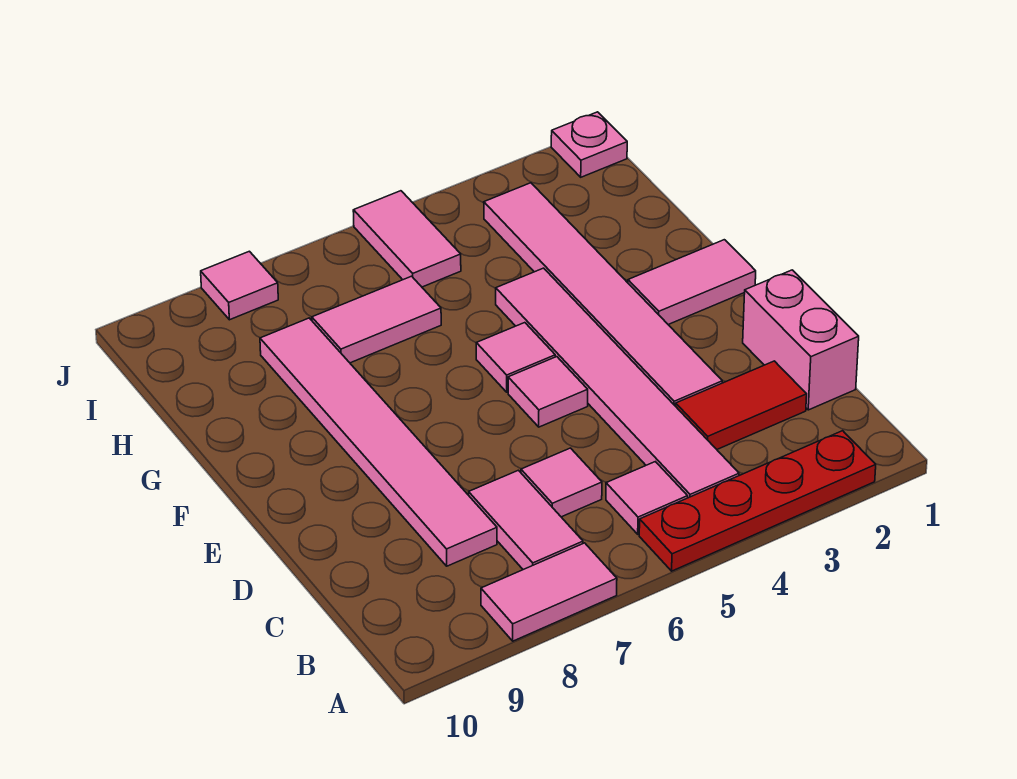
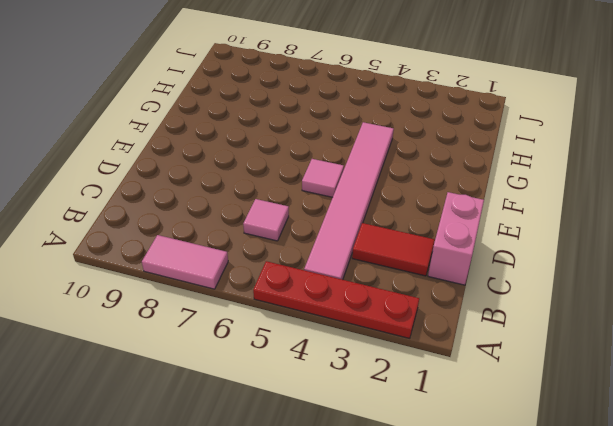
none -> pink tile B5 level 1
none -> pink tile B7:C7 level 1
none -> pink tile C8:H8 level 1

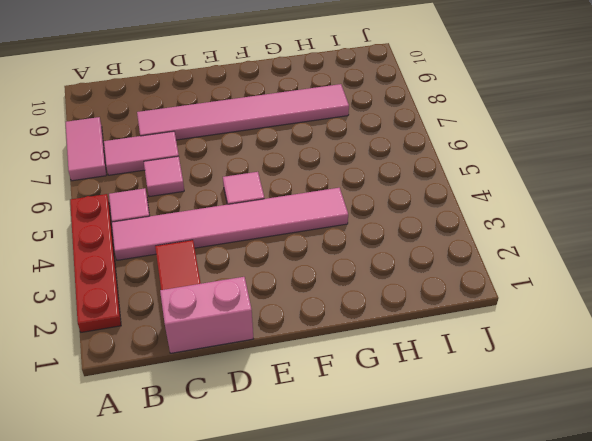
none -> pink tile D3:I3 level 1
none -> pink tile F1:F2 level 1
none -> pink tile F5 level 1

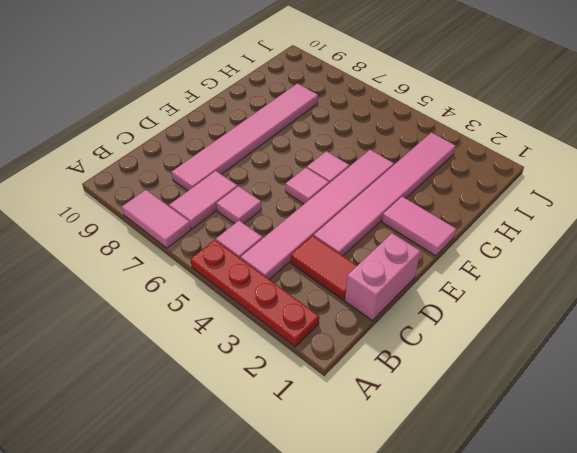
none -> pink tile H6:H7 level 1
none -> pink tile I5:J5 level 1
none -> pink plate J1 level 1

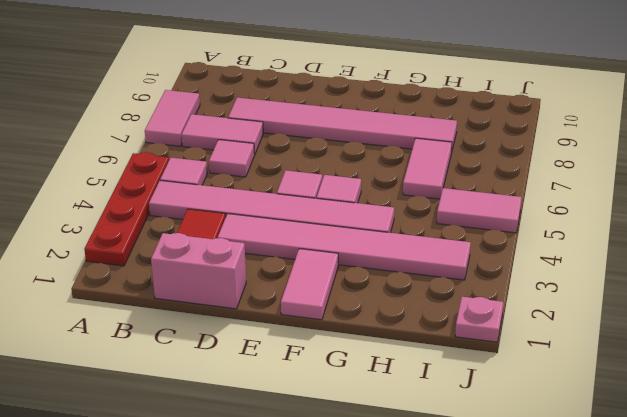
none -> pink tile J8 level 1

